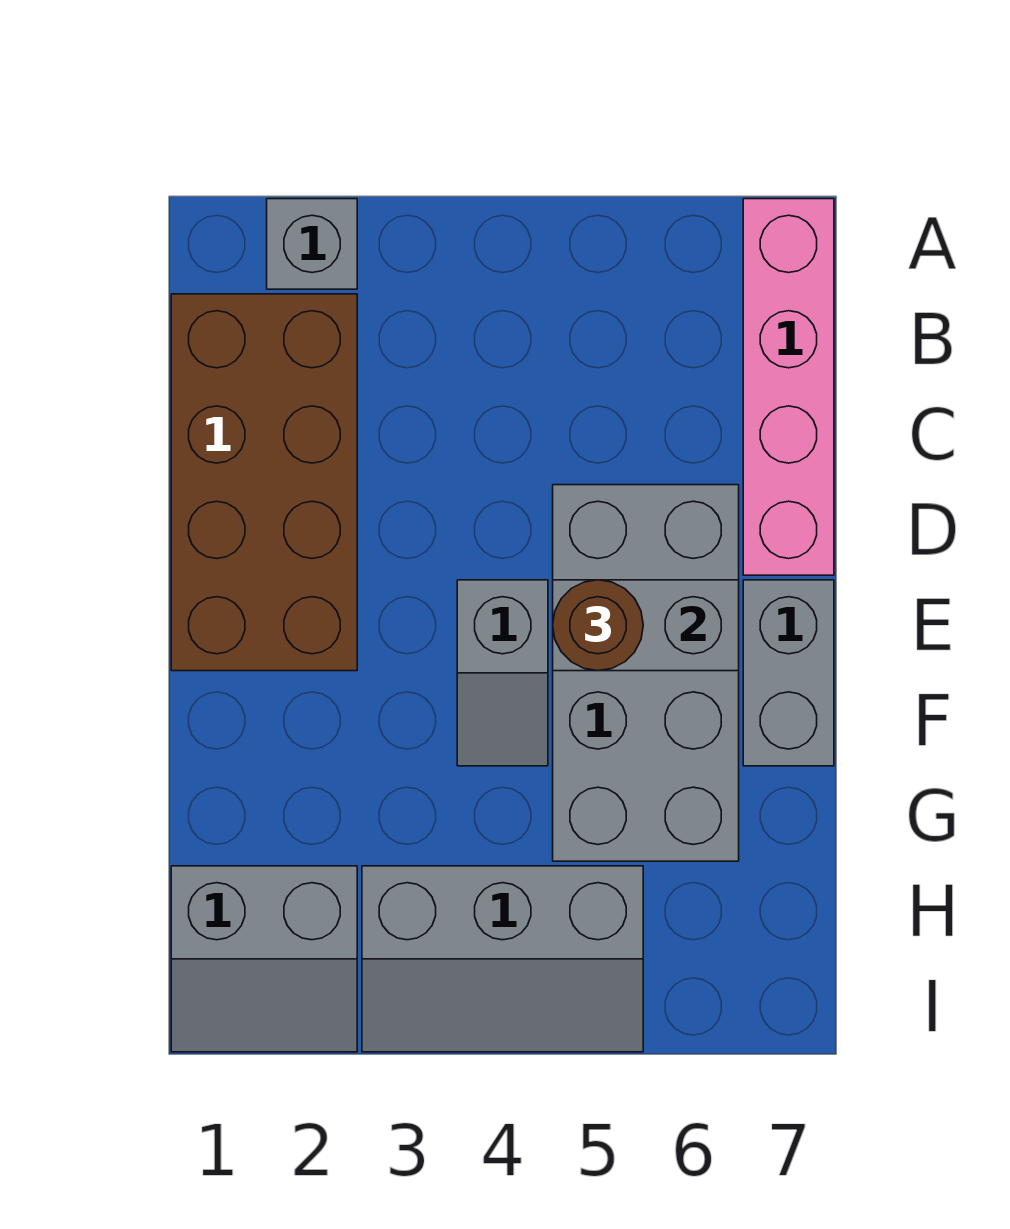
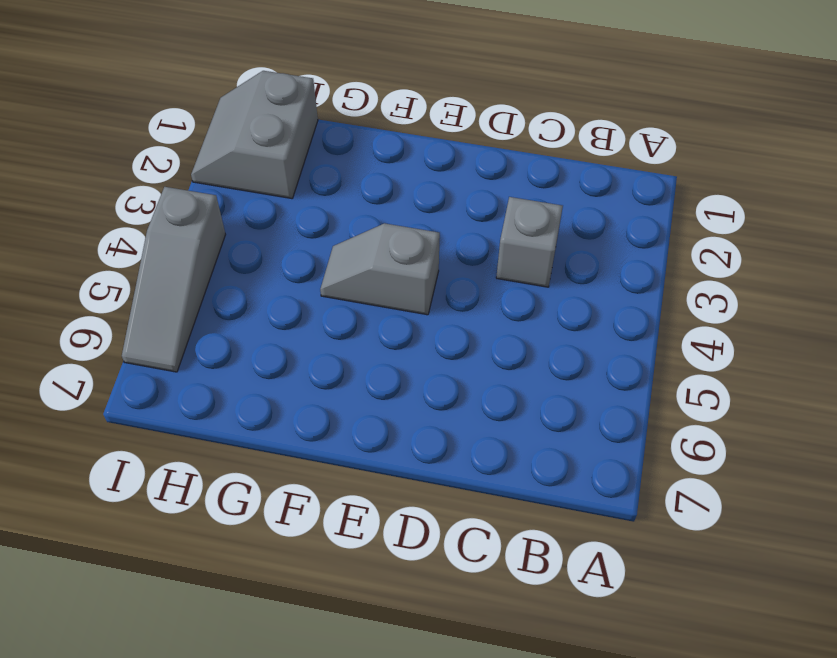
grey brick C3 level 1 -> grey brick A2 level 1
grey slope I4:I6 level 1 top 4 -> grey slope H3:I5 level 1 top H
none -> pink brick A7:D7 level 1
none -> brown brick B1:E2 level 1

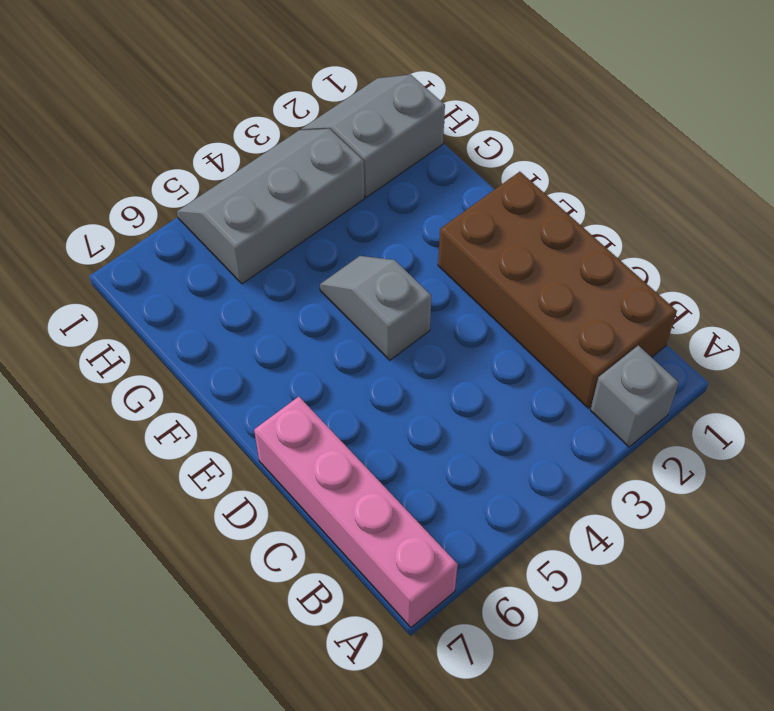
none -> grey brick D5:G6 level 1
none -> grey brick E7:F7 level 1

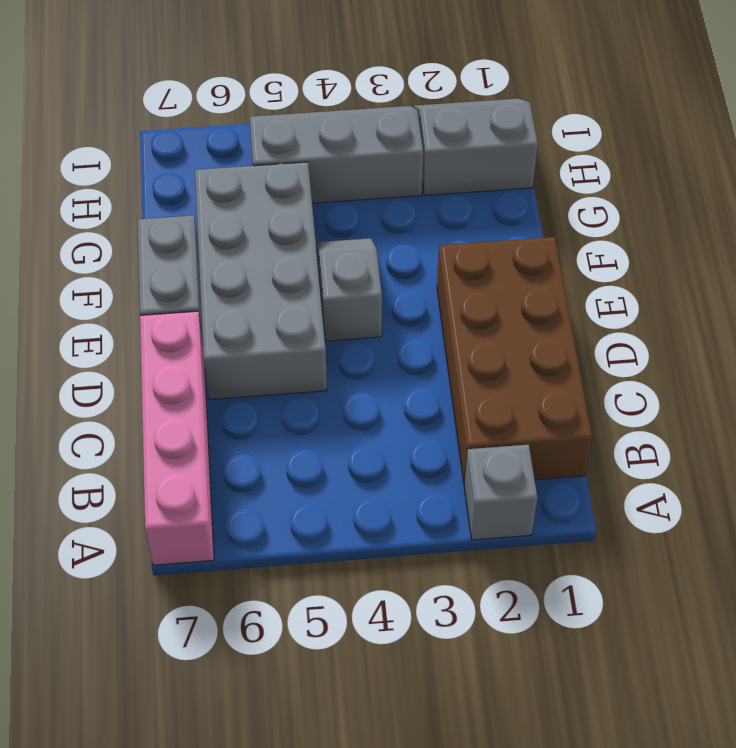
none -> grey brick E5:E6 level 2
none -> brown round brick E5 level 3

